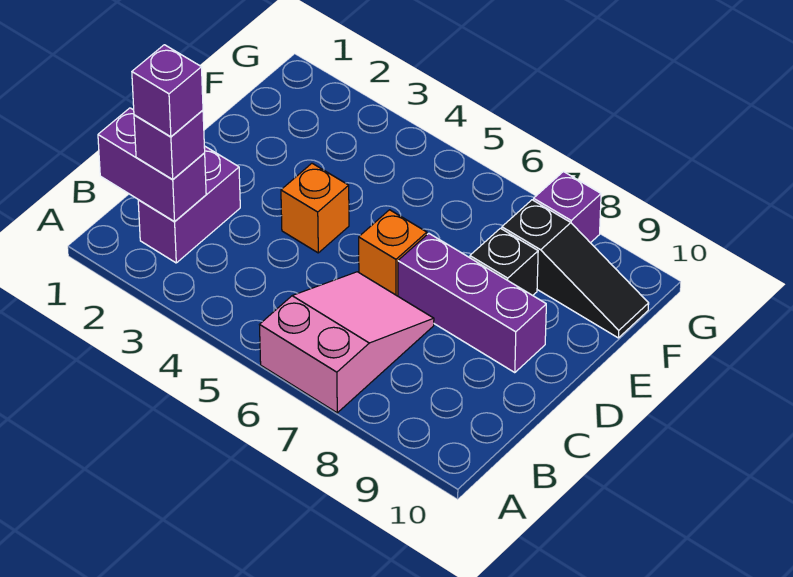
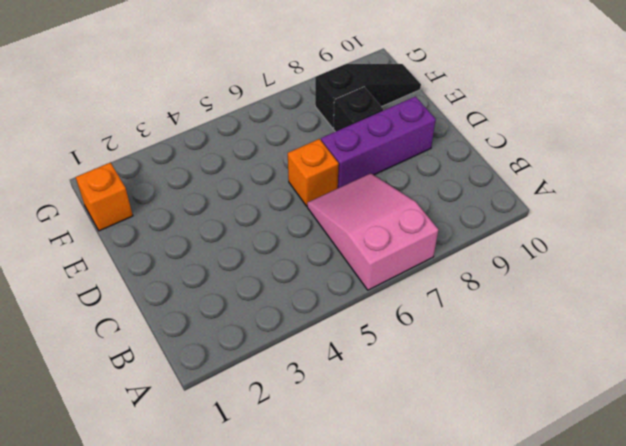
orange brick F1 level 1 -> orange brick D4 level 1
none -> purple brick B2:C2 level 1
none -> purple brick G8 level 1

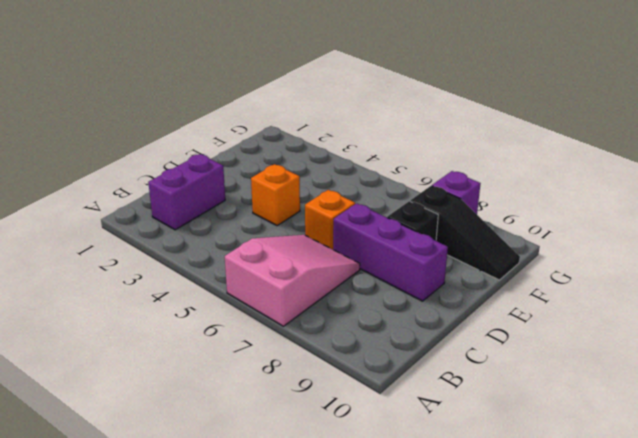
none -> purple brick B1:B2 level 2
none -> purple brick B2 level 3

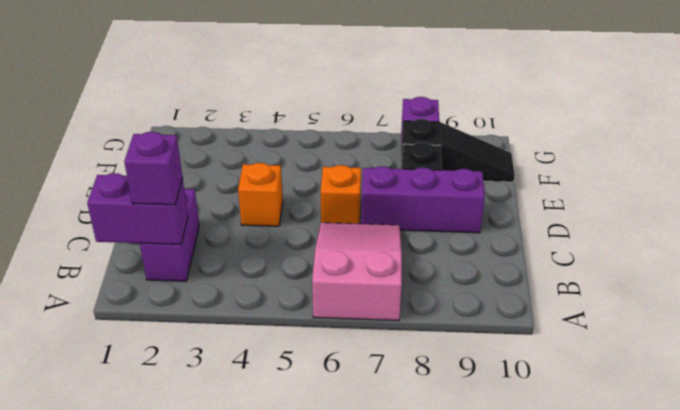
none -> purple brick B2 level 4

